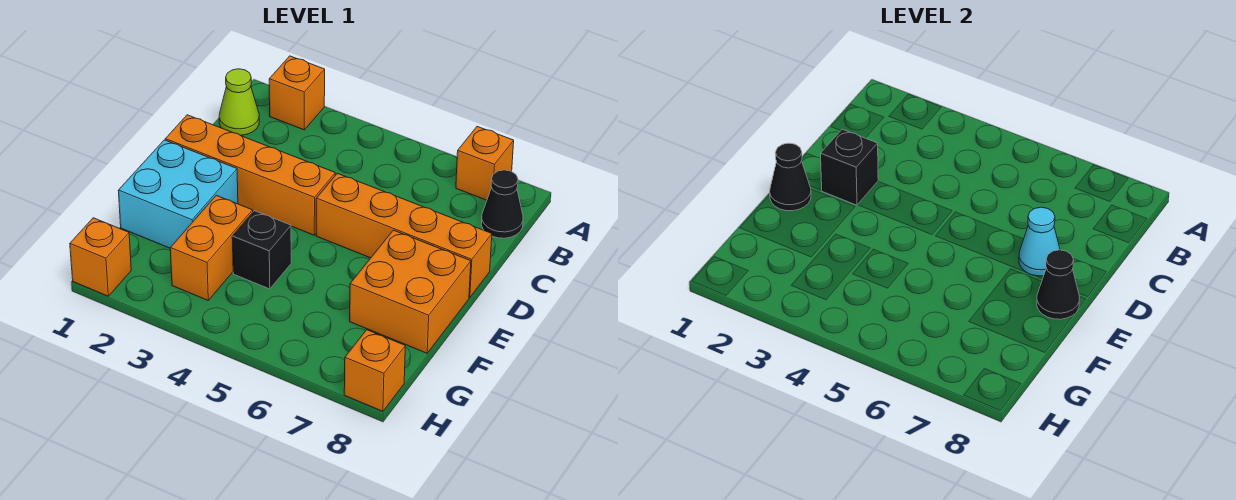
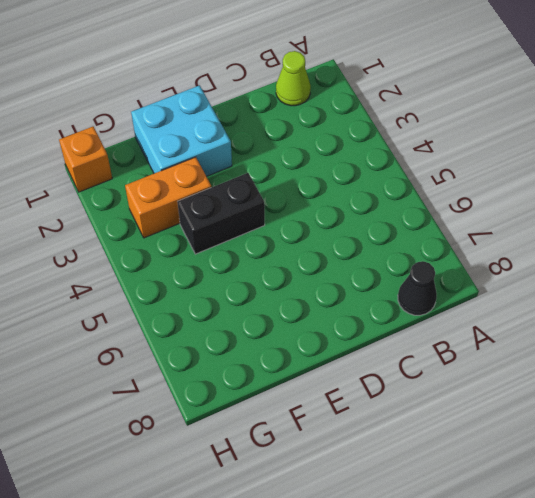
black brick E4:F4 level 1 -> black brick F4 level 1
none -> orange brick A2 level 1
none -> orange brick A7 level 1
none -> orange brick D1:D4 level 1

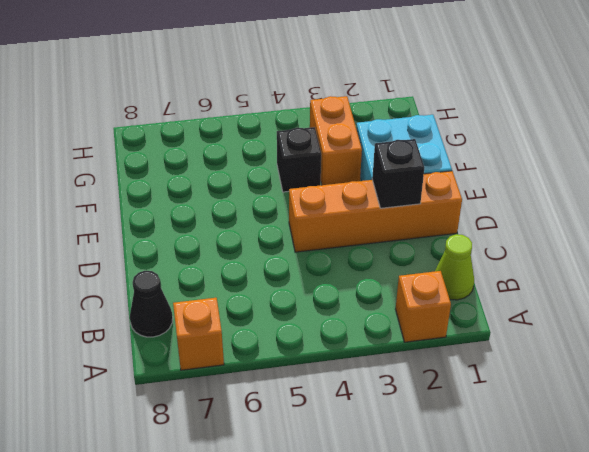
none -> orange brick D5:D8 level 1
none -> orange brick E7:F8 level 1
none -> orange brick H1 level 1

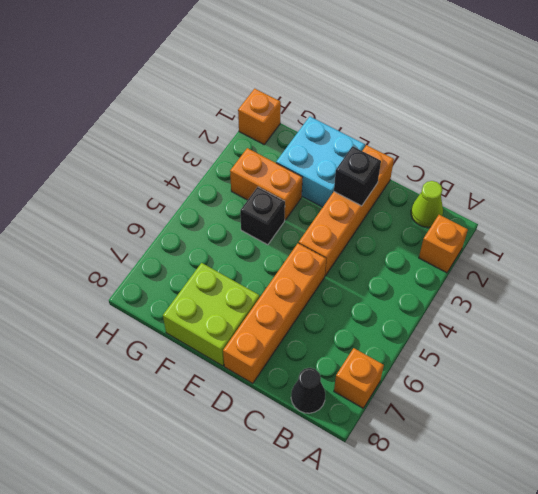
lime brick E7:F8 level 1 -> orange brick E7:F8 level 1
none -> orange brick H8 level 1
none -> cyan cone D7 level 2
none -> black cone E1 level 2

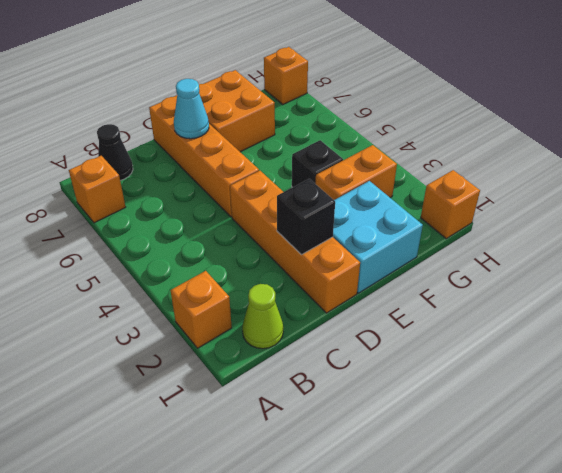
none -> black cone E1 level 2
none -> black cone E8 level 2

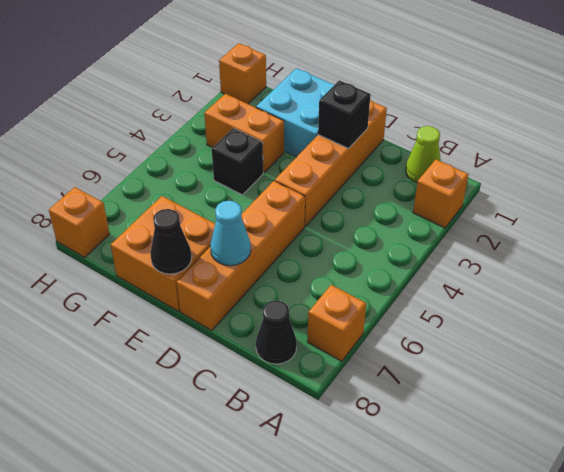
none -> black cone E1 level 2

